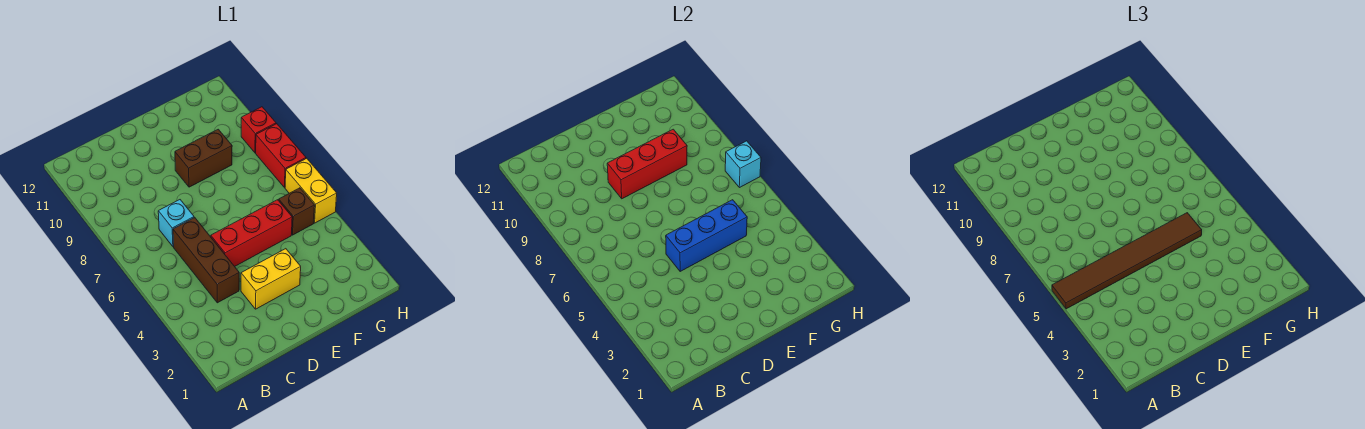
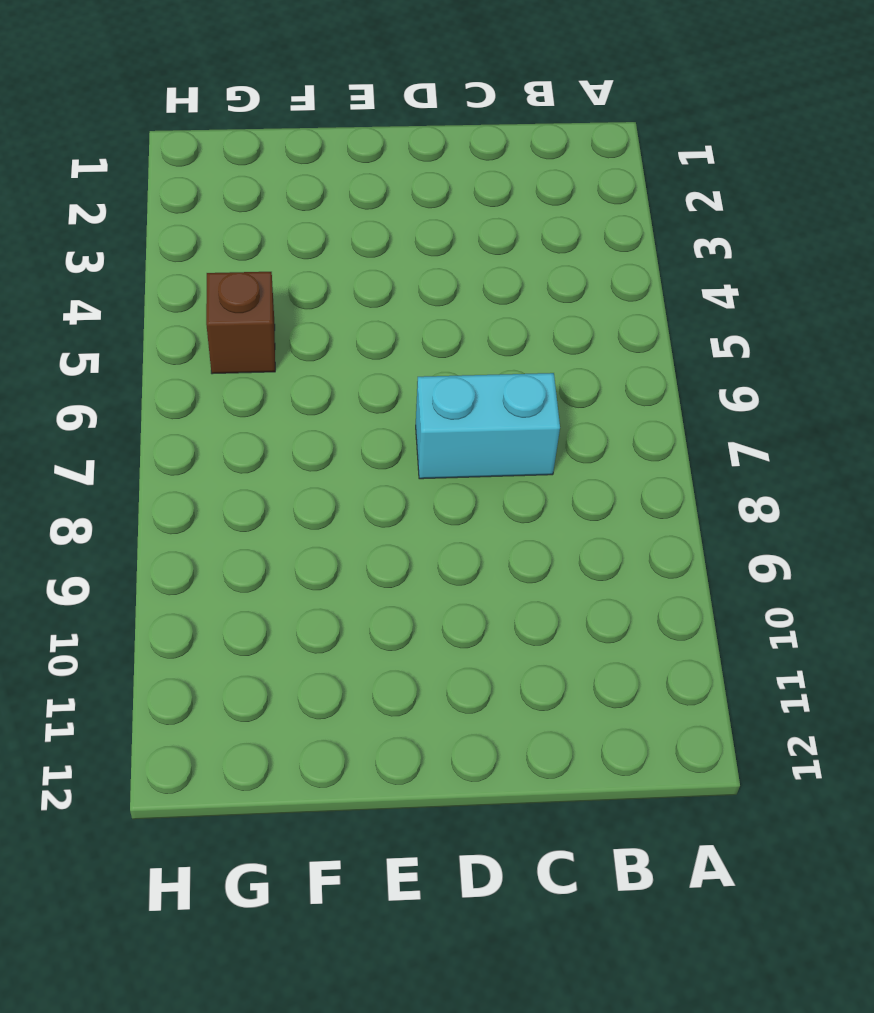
cyan brick C7:D7 level 1 -> cyan brick C7 level 1
none -> brown brick C4:C6 level 1
none -> yellow brick D3:E3 level 1
none -> red brick D5:F5 level 1

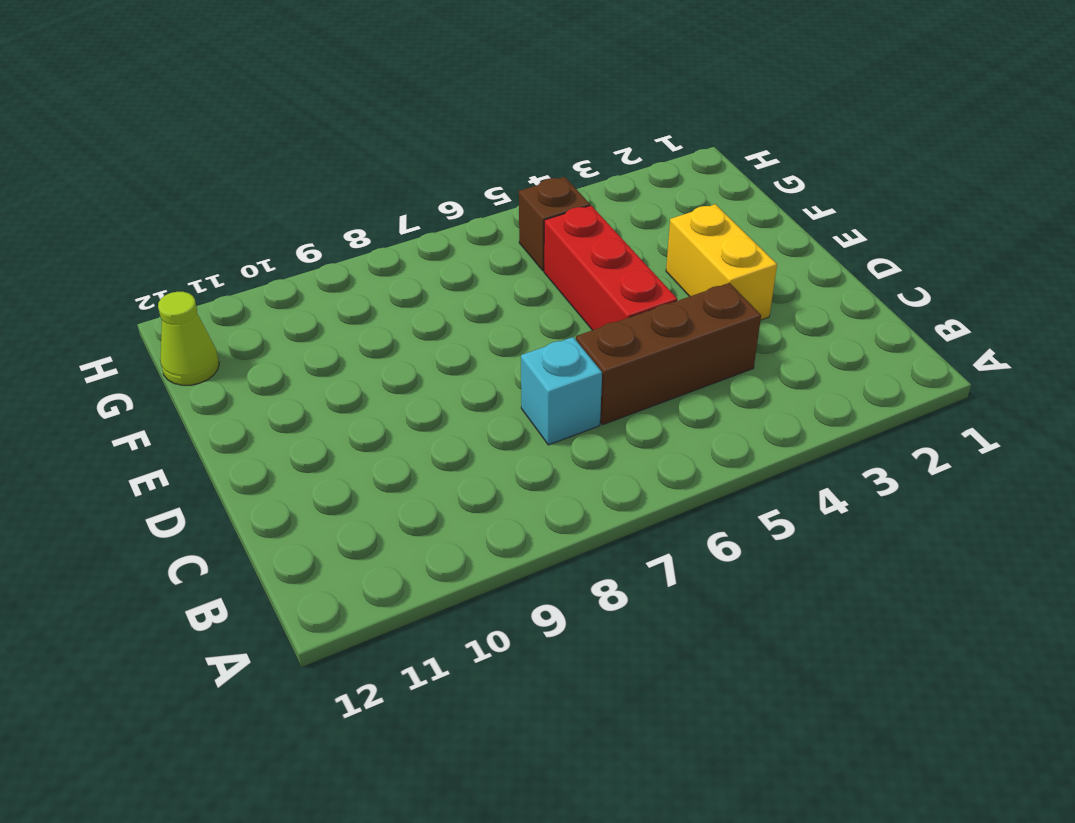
lime cone G12 level 1 -> none
none -> brown brick E9:F9 level 1
none -> yellow brick H5:H6 level 1
none -> red brick H7:H8 level 1

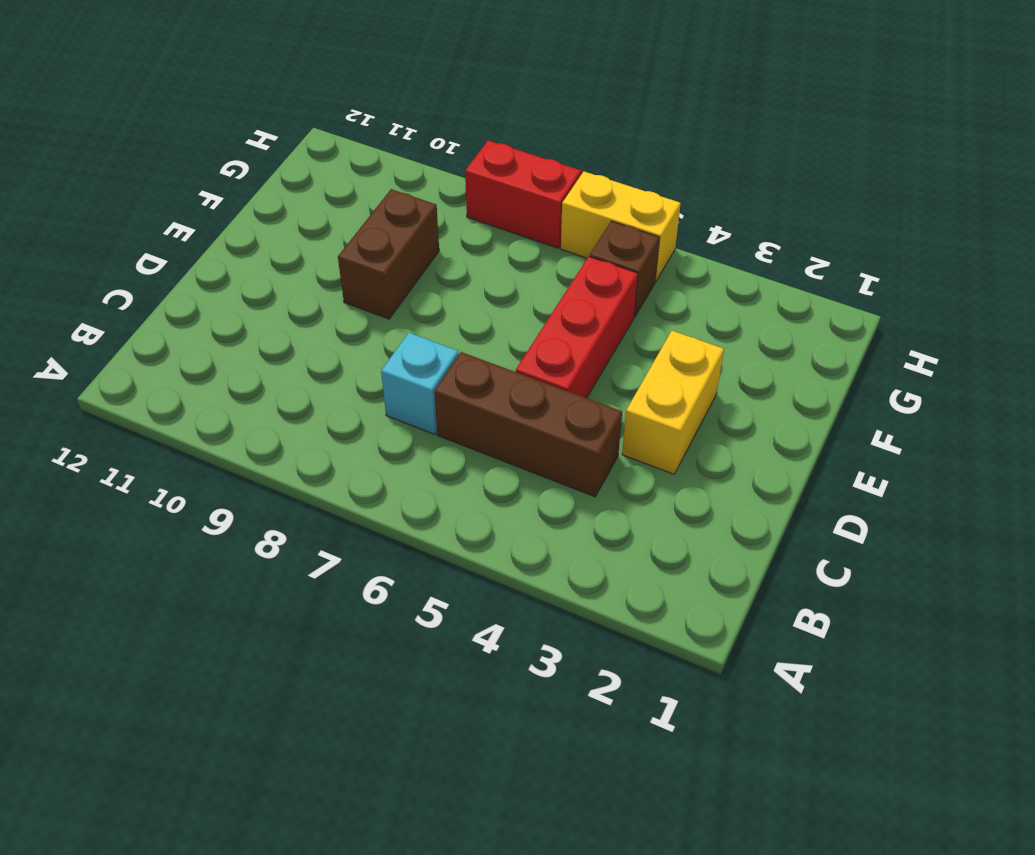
none -> red brick H9 level 1
none -> blue brick D5:F5 level 2
none -> red brick D9:F9 level 2

